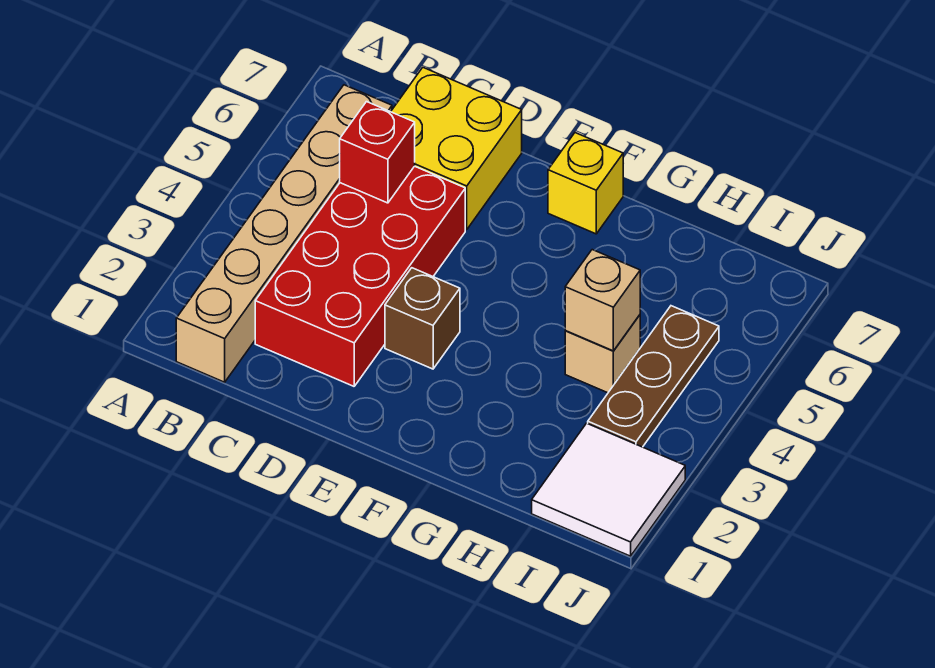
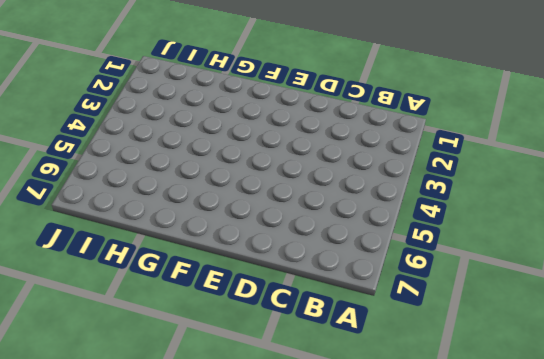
none -> tan brick B1:B6 level 1
none -> red brick C2:D5 level 1

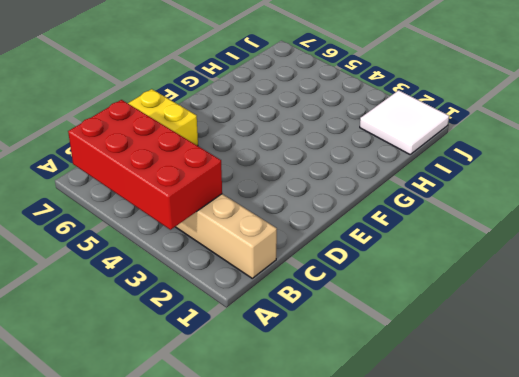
red brick A3:B6 level 2 -> red brick C2:D5 level 1
none -> brown brick E3 level 1
none -> yellow brick F7 level 1

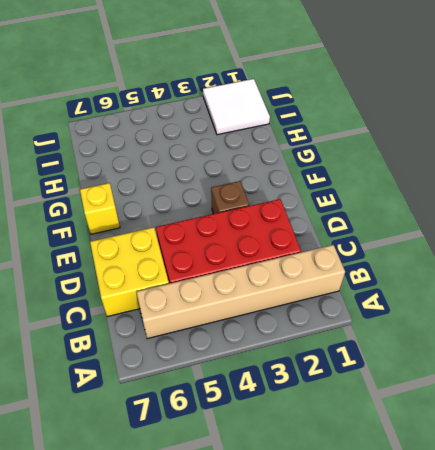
none -> tan brick H4 level 1
none -> brown plate I3:I5 level 1

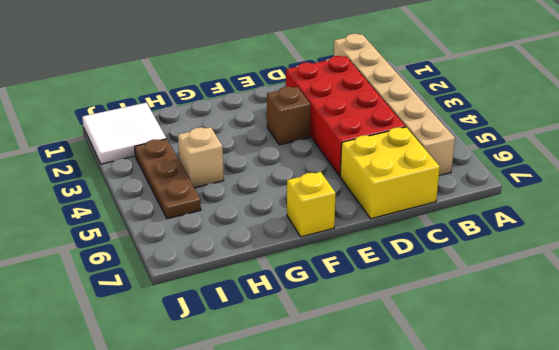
none -> red brick C5 level 2
none -> tan brick H4 level 2

